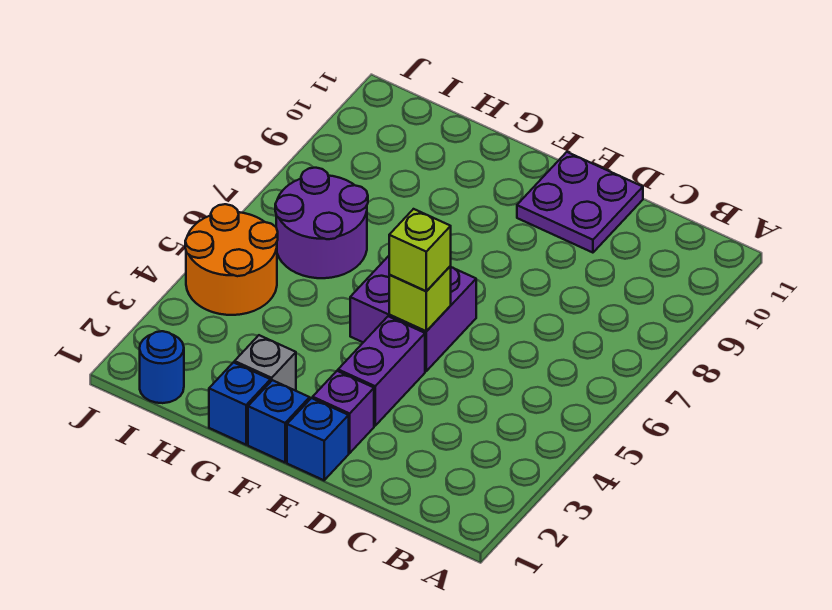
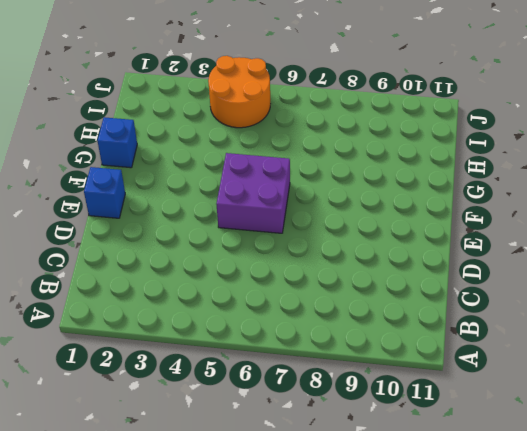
none -> purple plate D10:E11 level 1
none -> purple brick E2 level 1
none -> purple brick E3:E4 level 1

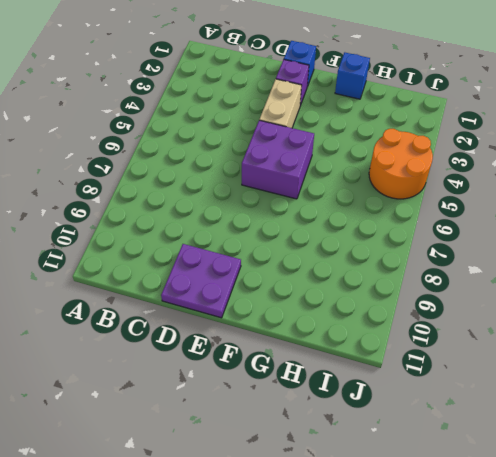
tan brick E3:E4 level 1 -> purple brick E3:E4 level 1
none -> blue brick F1 level 1
none -> grey brick G2 level 1
none -> purple round brick H6:I7 level 1

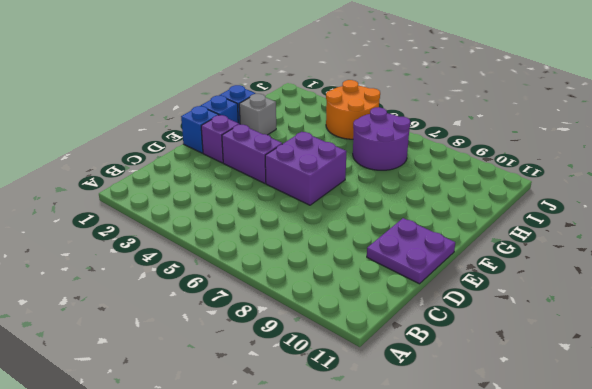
none -> blue round brick I1 level 1
none -> lime brick E5 level 2
none -> lime brick E5 level 3

